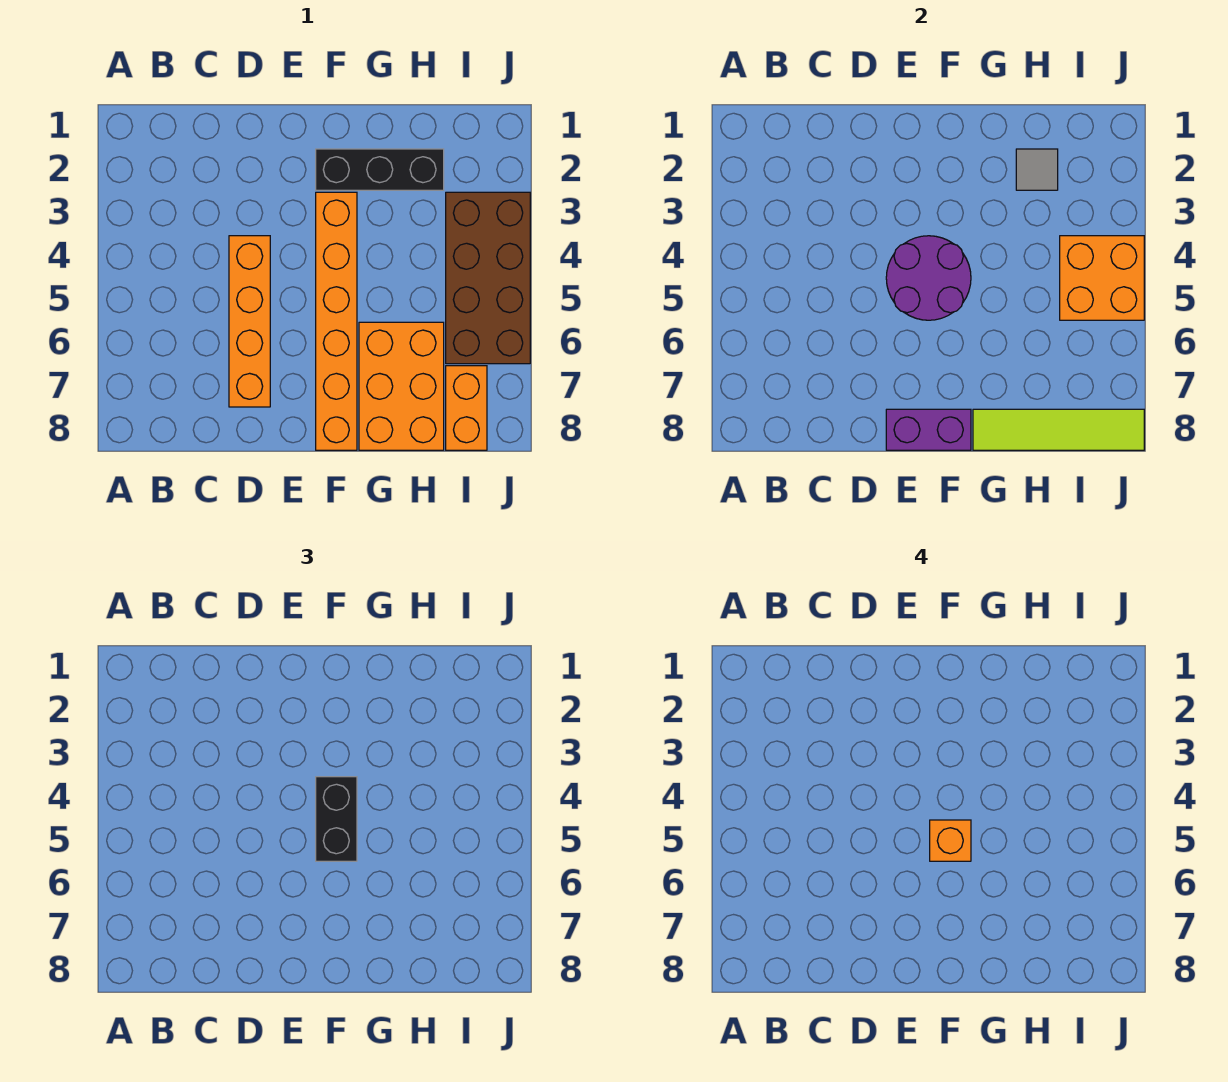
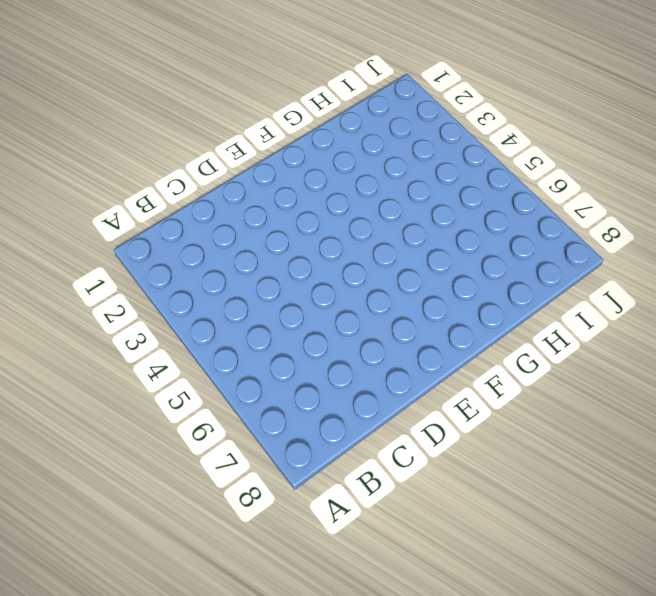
none -> orange brick D4:D7 level 1
none -> black brick F2:H2 level 1
none -> orange brick F3:F8 level 1

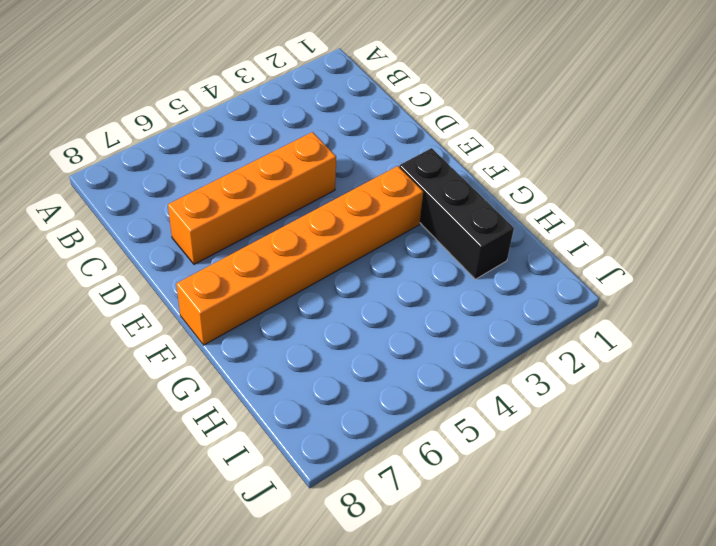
none -> orange brick G6:H8 level 1
none -> brown brick I3:J6 level 1
none -> orange brick I7:I8 level 1

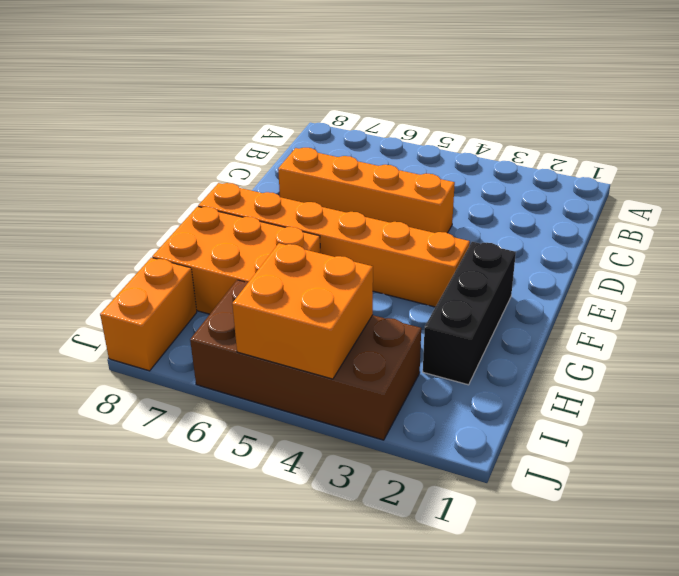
orange brick I8:J8 level 1 -> orange brick I7:I8 level 1
none -> purple round brick E4:F5 level 2
none -> purple brick E8:F8 level 2
none -> lime tile G8:J8 level 2

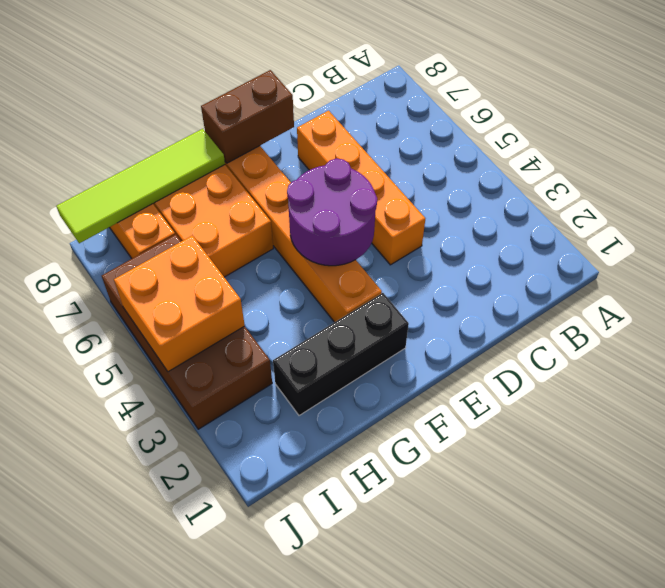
brown brick E8:F8 level 2 -> purple brick E8:F8 level 2
none -> grey tile H2 level 2
none -> black brick F4:F5 level 3
none -> orange brick F5 level 4

